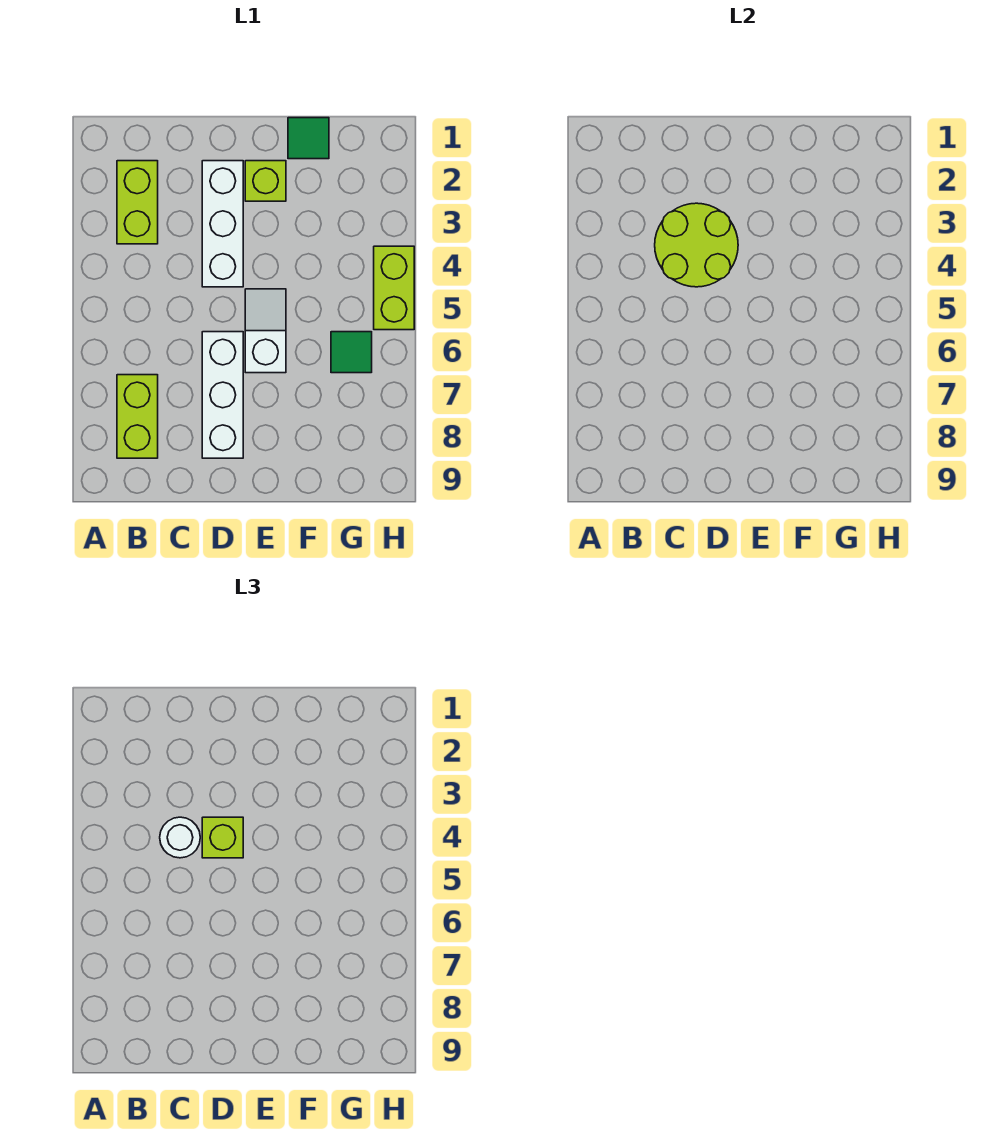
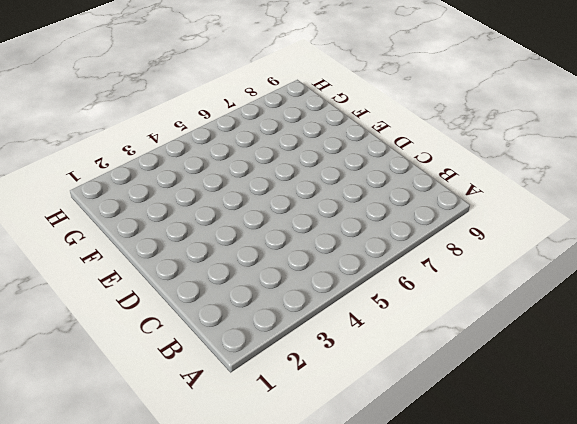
none -> lime brick B2:B3 level 1
none -> lime brick B7:B8 level 1
none -> white brick D2:D4 level 1

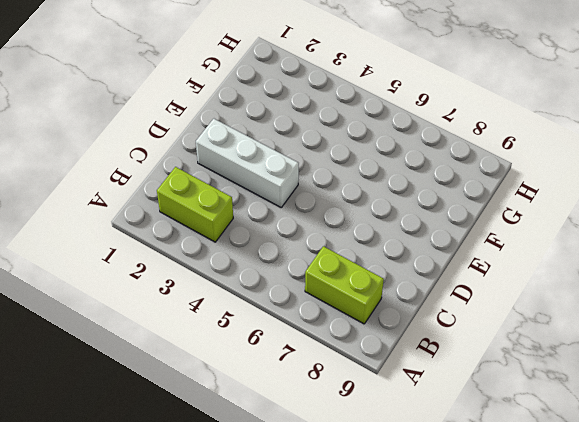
none -> white brick D6:D8 level 1
none -> lime brick E2 level 1
none -> white slope E5:E6 level 1 top 6

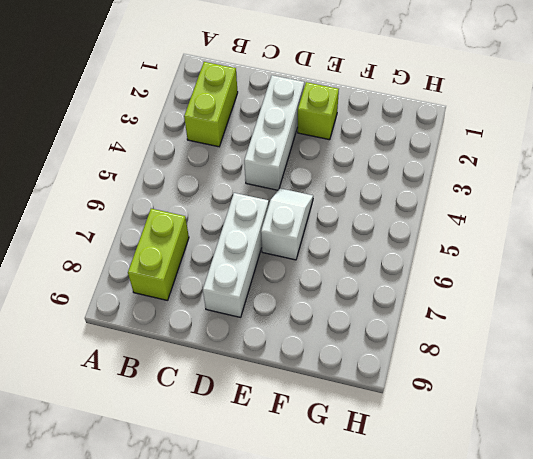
none -> green tile F1 level 1
none -> green tile G6 level 1
none -> lime brick H4:H5 level 1

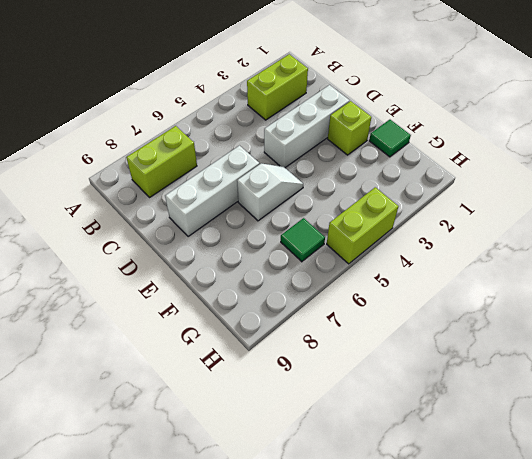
none -> lime round brick C3:D4 level 2
none -> white round brick C4 level 3
none -> lime brick D4 level 3

